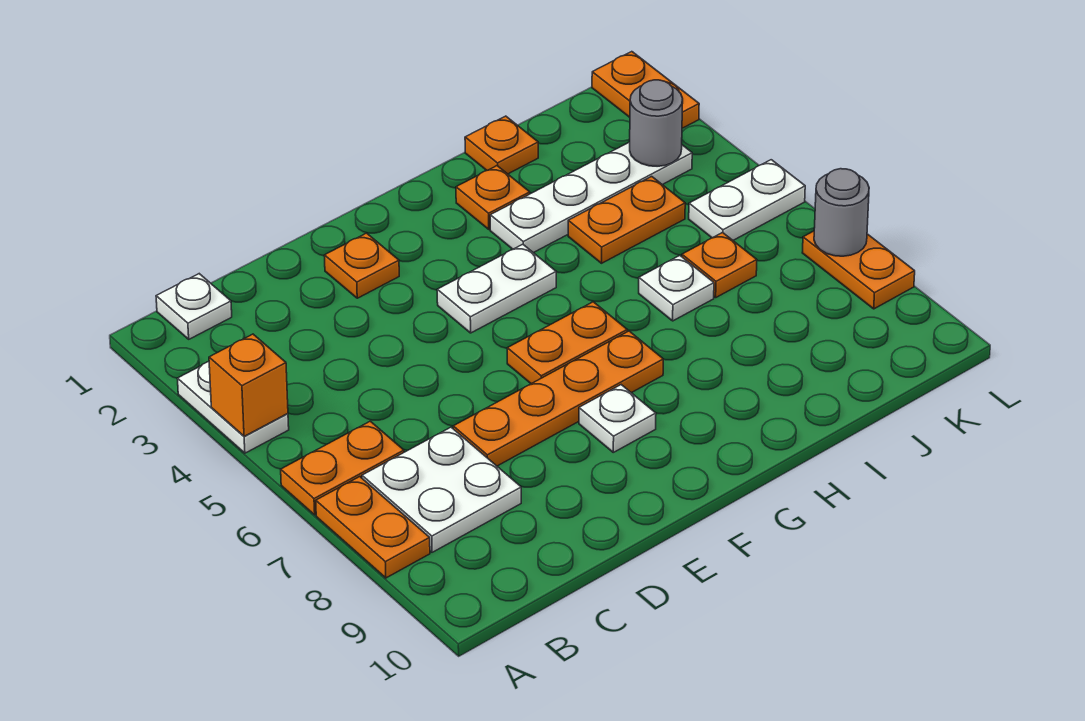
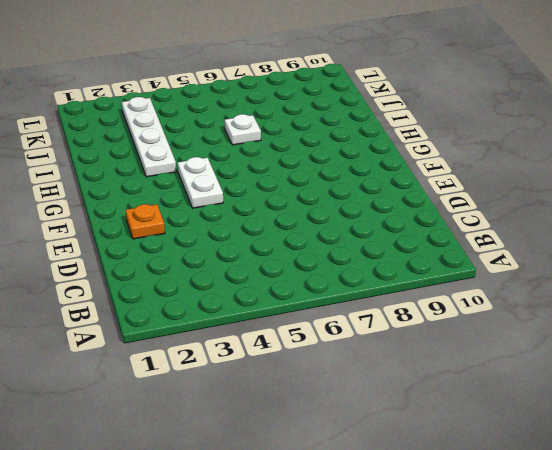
none -> white plate A3:A4 level 1
none -> orange plate A6:B6 level 1
none -> orange plate A7:A8 level 1

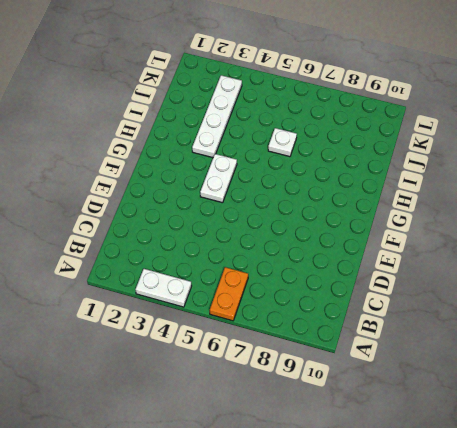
none -> orange plate A7:A8 level 1
none -> white plate B1 level 1
none -> white plate B7:C8 level 1

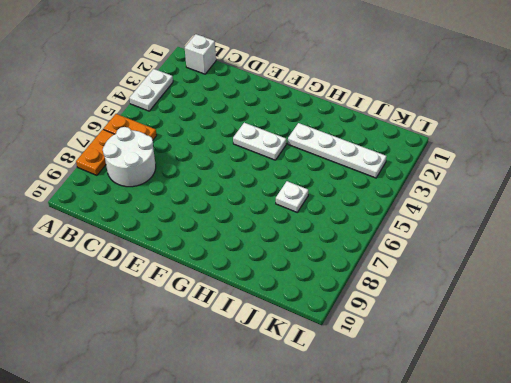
white brick B1 level 1 -> white plate B1 level 1
white round brick B7:C8 level 1 -> white plate B7:C8 level 1
none -> orange plate D7:G7 level 1
none -> orange plate E2 level 1
none -> orange plate F6:G6 level 1

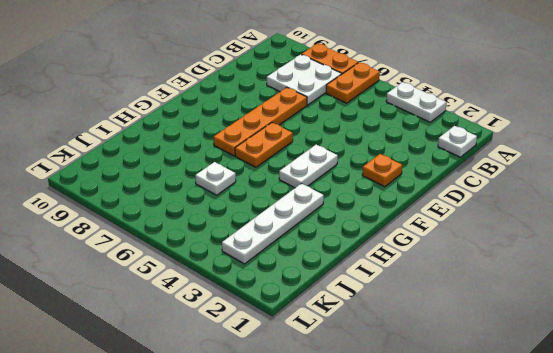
none -> white plate F8 level 1
none -> orange plate H2 level 1
none -> orange plate I1 level 1

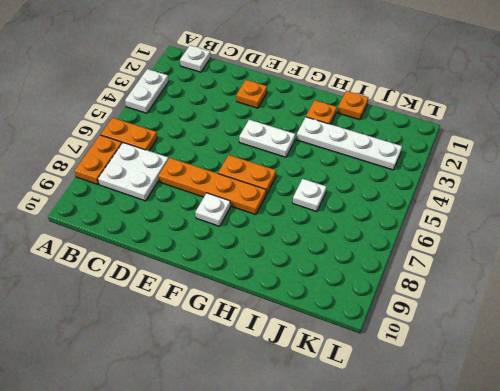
none -> orange plate I4:J4 level 1
none -> orange plate J6 level 1
none -> white plate K5:L5 level 1

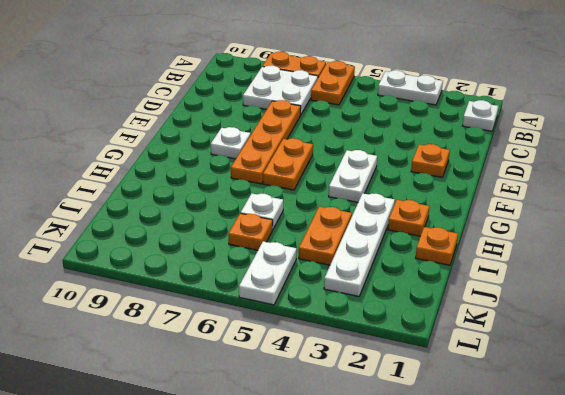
none -> orange plate L1:L2 level 1
none -> orange plate L7:L8 level 1
none -> orange brick A4 level 2

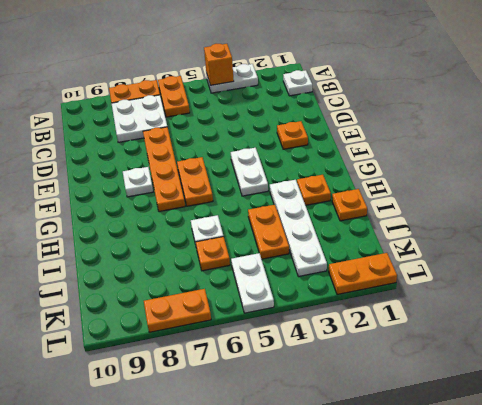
none -> grey round brick K3 level 2
none -> grey round brick L7 level 2

